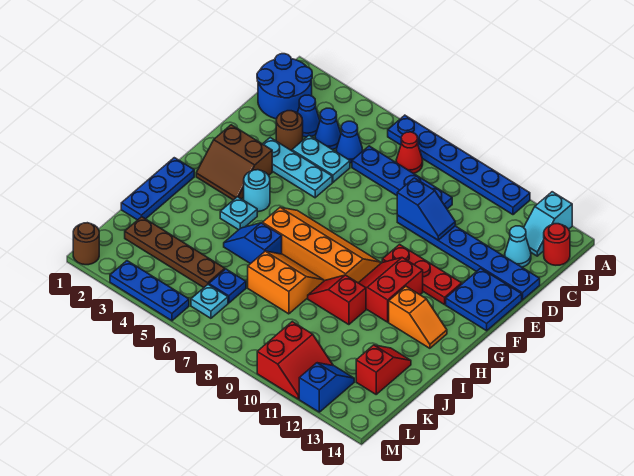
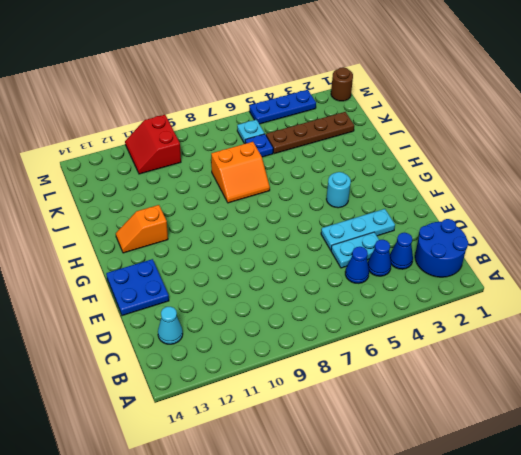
none -> blue plate A6:A11 level 1
none -> cyan slope A13:B13 level 1 top A
none -> red cone B7 level 1
none -> red round brick B14 level 1

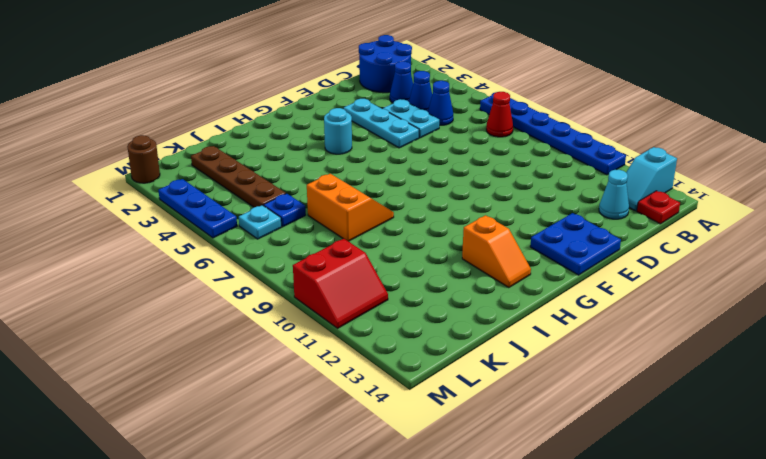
red plate B14 level 1 -> red round brick B14 level 1
none -> blue plate C6:C9 level 1
none -> brown round brick D3 level 1
none -> blue plate D9:D14 level 1
none -> brown slope F2:G3 level 1 top F

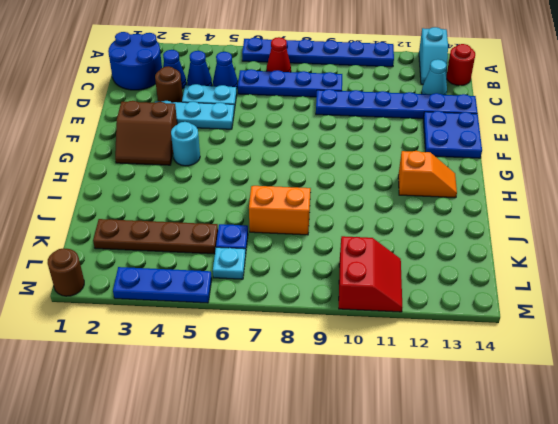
none -> red plate F10:F12 level 1
none -> orange slope G6:H9 level 1 top H
none -> red slope G10:H11 level 1 top 11
none -> blue plate H1:J1 level 1

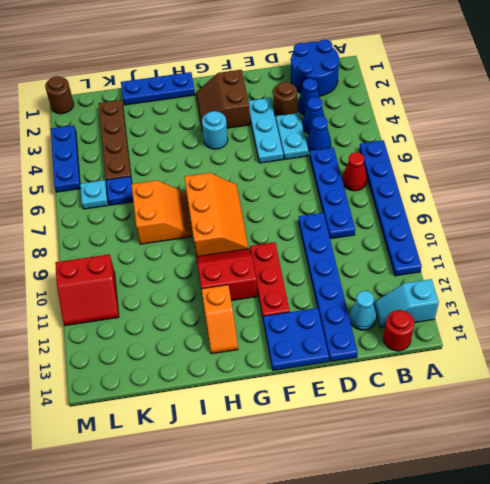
orange slope G7:H9 level 1 top H -> orange slope G6:H9 level 1 top H
none -> cyan plate H4 level 1
none -> blue slope I5:I6 level 1 top 6
none -> red slope I9:I10 level 1 top 10
none -> red slope J13:K13 level 1 top K

